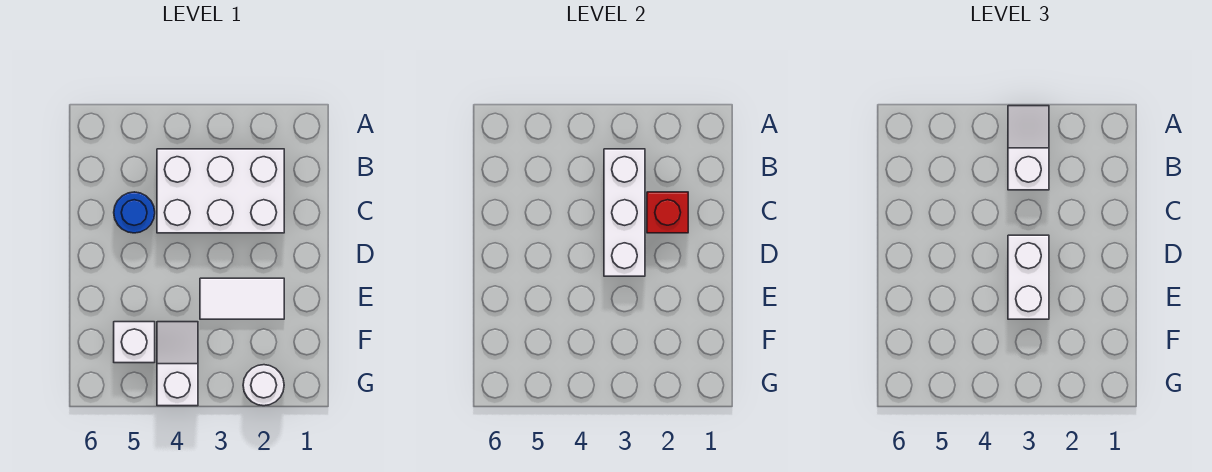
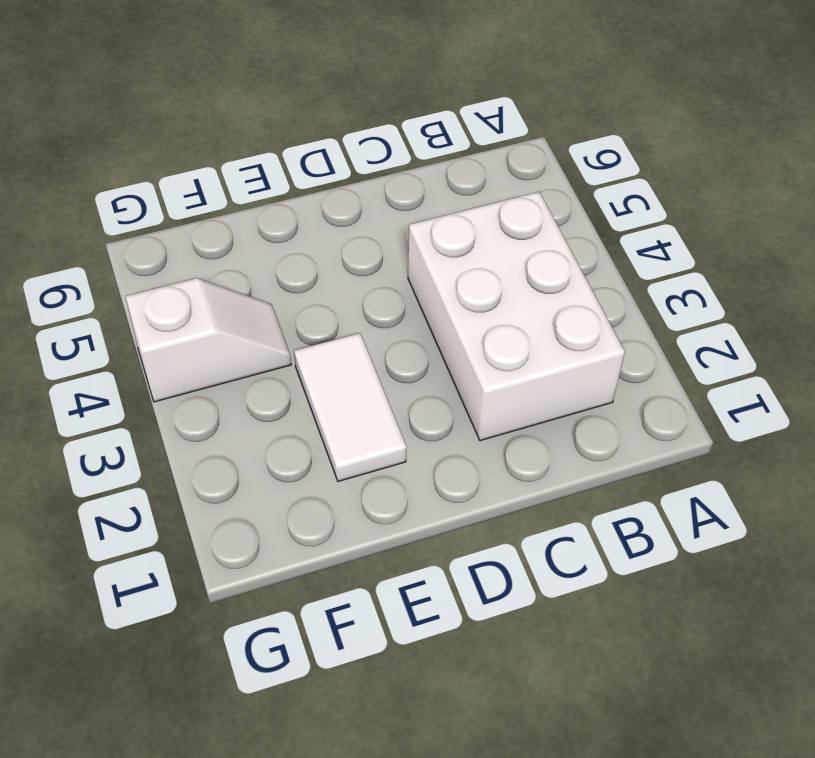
none -> blue round brick C5 level 1
none -> white brick F5 level 1

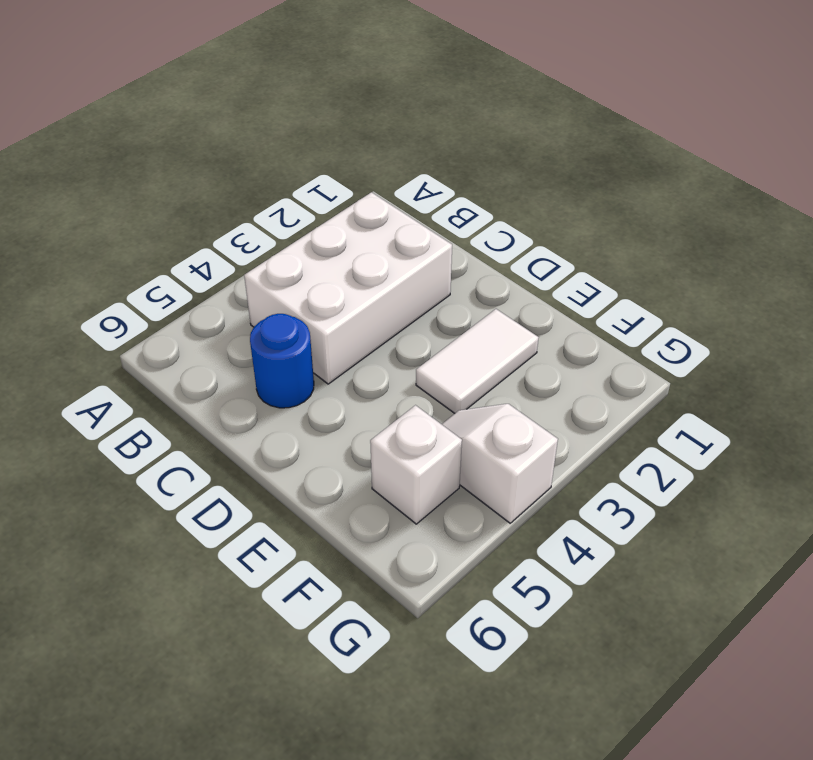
none -> white round brick G2 level 1
none -> white brick B3:D3 level 2

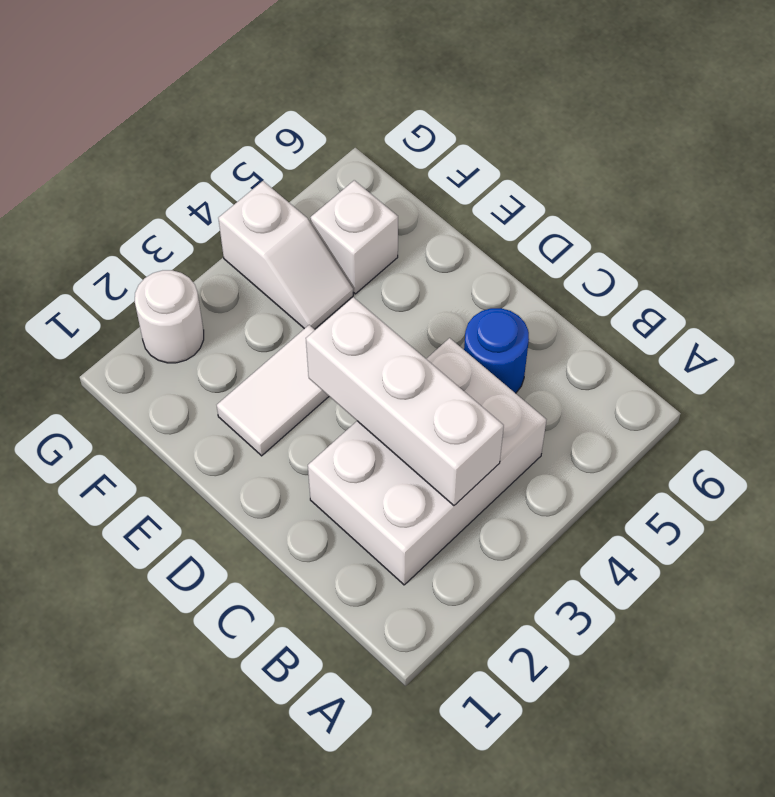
none -> red brick C2 level 2
none -> white slope A3:B3 level 3 top B

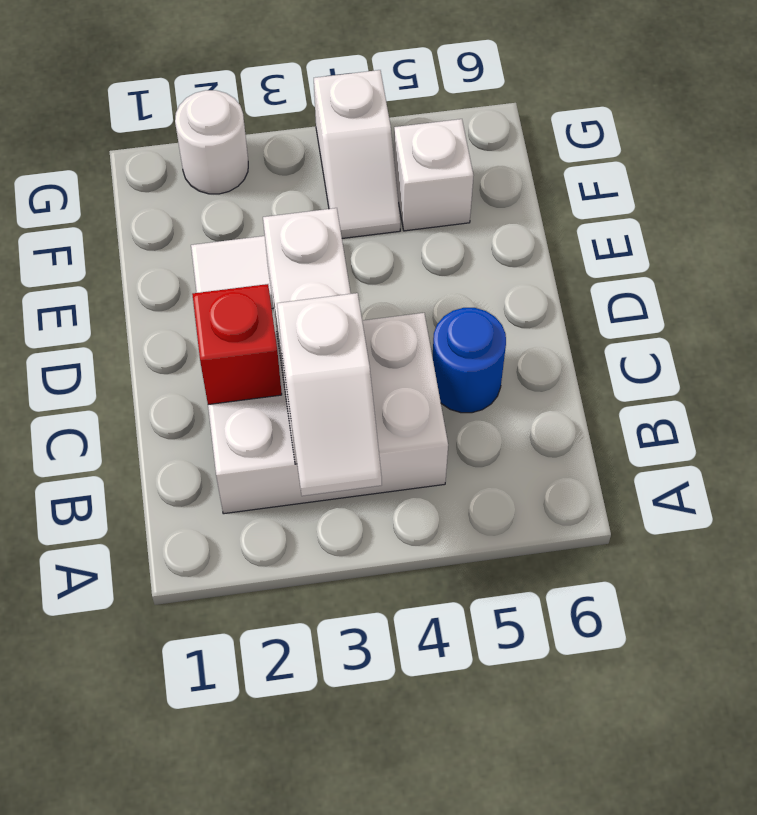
none -> white brick D3:E3 level 3

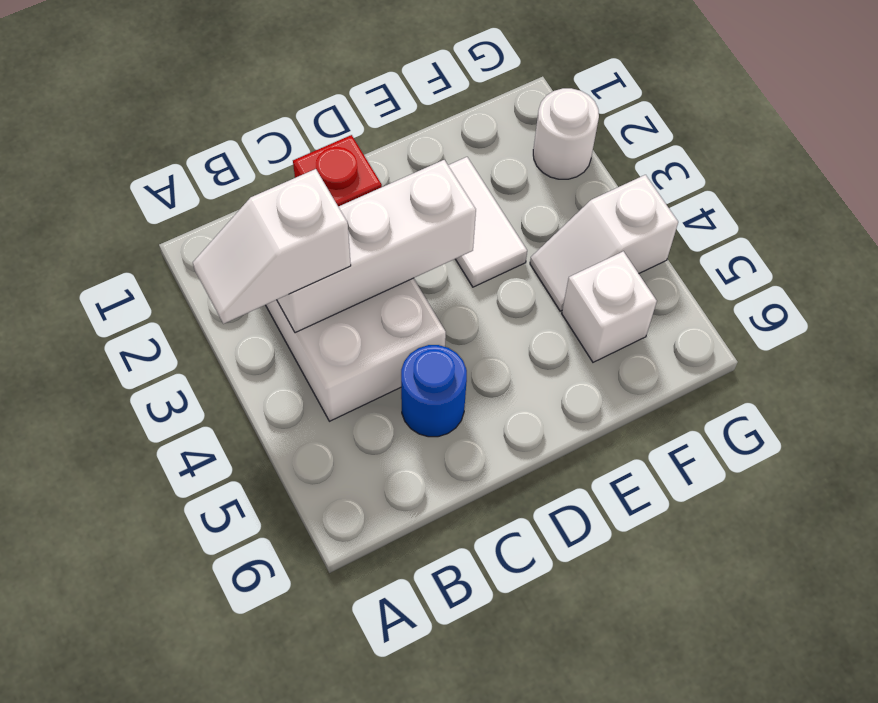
none -> white brick D3:E3 level 3

